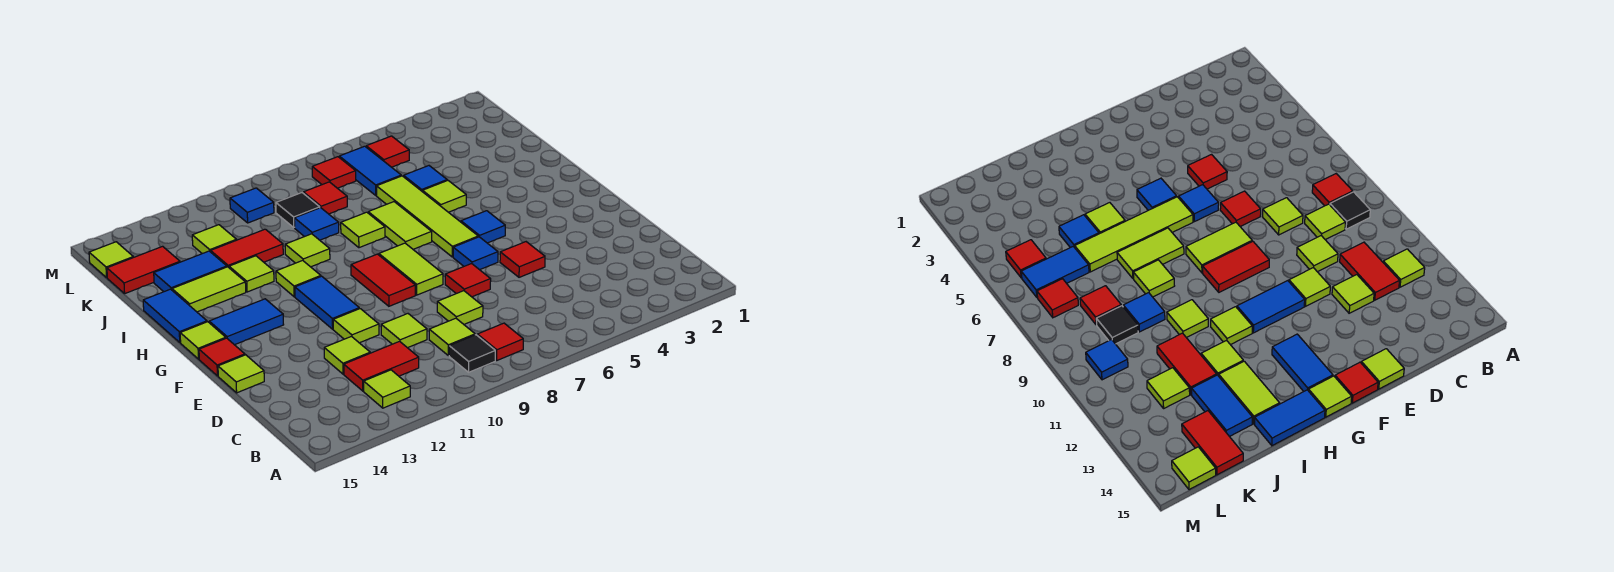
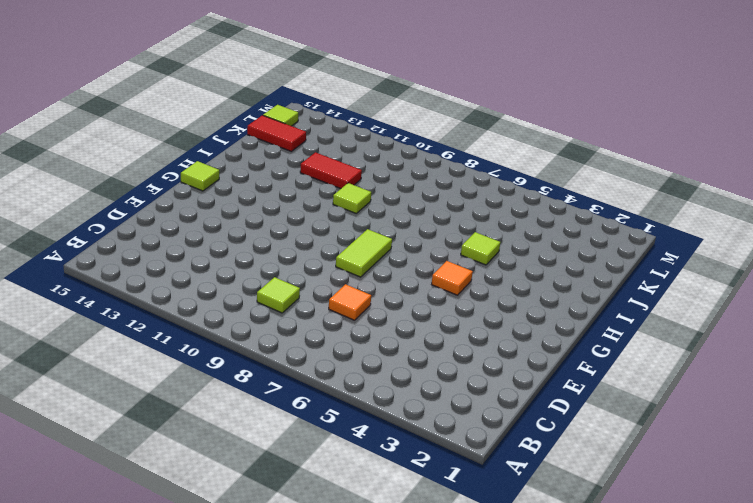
orange tile D7 level 1 -> none
orange tile G5 level 1 -> blue tile G5 level 1
none -> red tile B8 level 1
none -> black tile B9 level 1
none -> lime tile B12 level 1
none -> red tile C11:C12 level 1

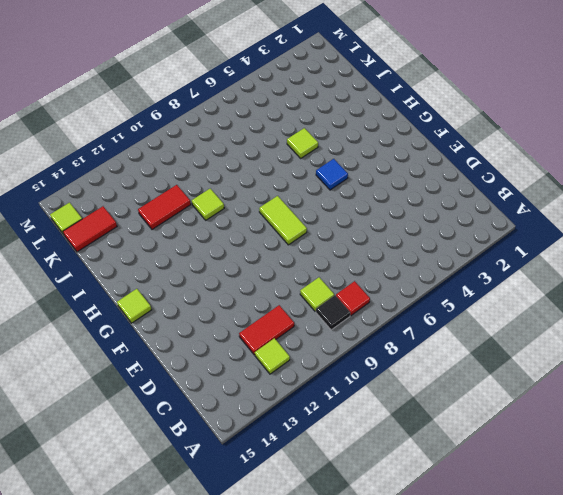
none -> lime tile D8 level 1
none -> lime tile D10 level 1
none -> lime tile D12 level 1
none -> red tile E5 level 1

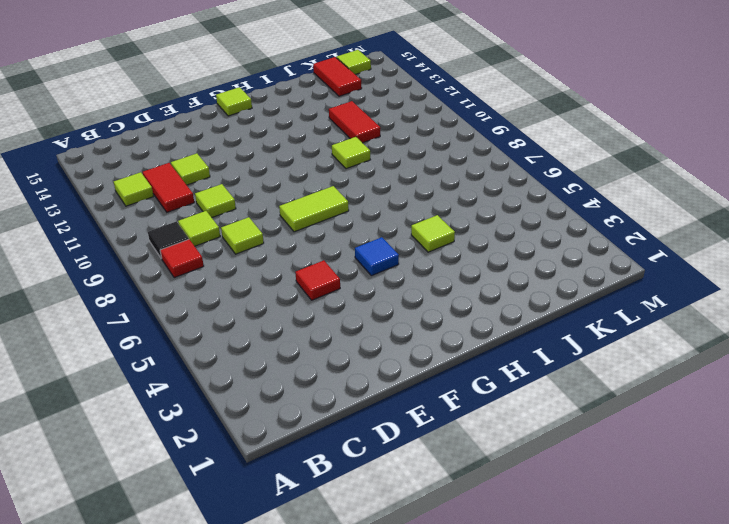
none -> red tile E7 level 1
none -> lime tile E11 level 1
none -> lime tile E15 level 1
none -> blue tile F6 level 1

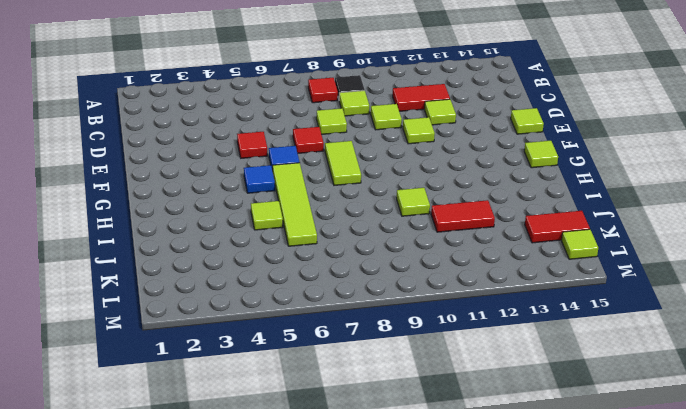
none -> lime tile B12 level 1
none -> red tile F9:G9 level 1
none -> blue tile F11:G11 level 1
none -> red tile F15 level 1

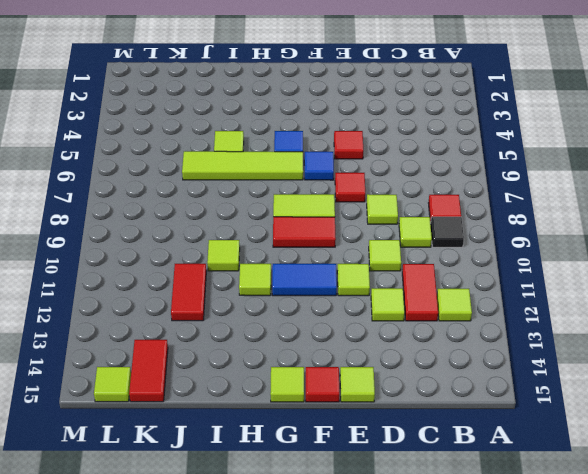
none -> blue tile G13:G14 level 1
none -> lime tile H7:I7 level 1
none -> blue tile H15:I15 level 1
none -> lime tile I8 level 1

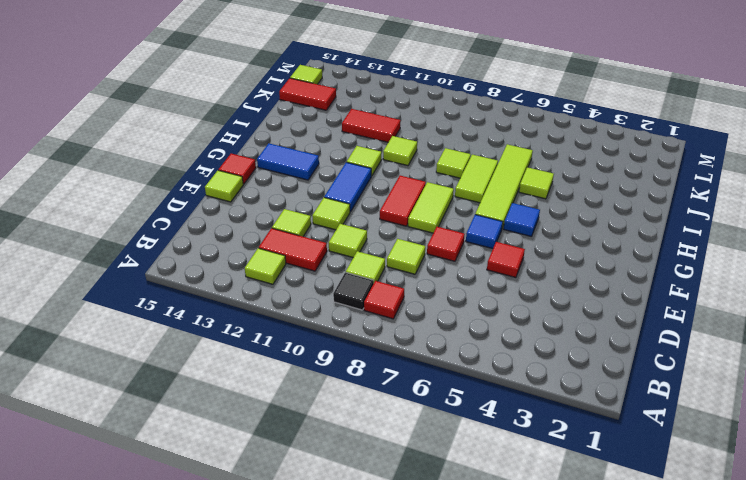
none -> lime tile G15 level 1
none -> blue tile H15:I15 level 1
none -> lime tile I12 level 1
none -> lime tile I13:I14 level 1

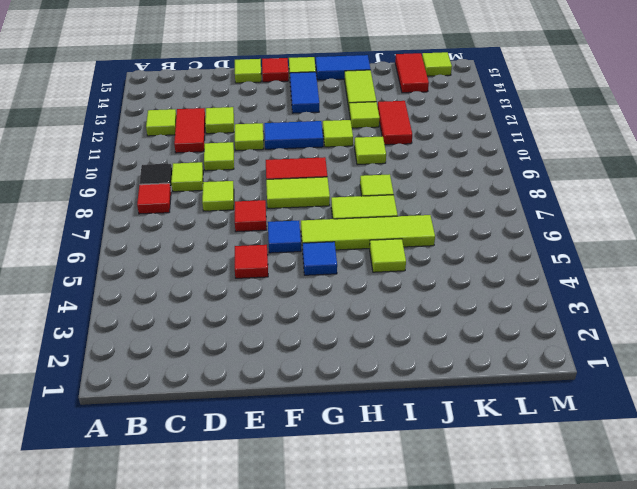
none -> blue tile J5 level 1
none -> blue tile J9 level 1
none -> blue tile J13:J14 level 1
none -> blue tile K6:L6 level 1

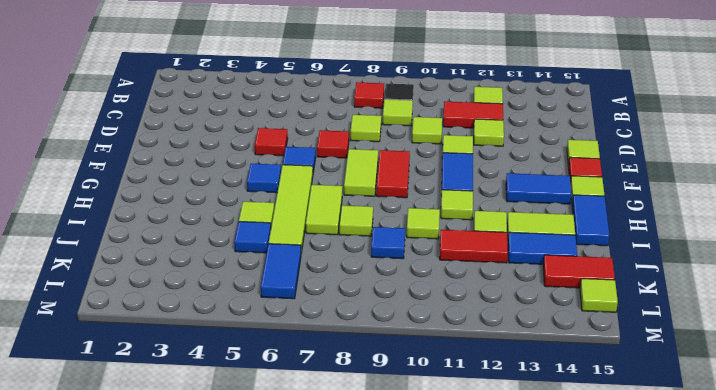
none -> red tile K8 level 1
none -> black tile K9 level 1
none -> lime tile K12 level 1
none -> red tile L5 level 1

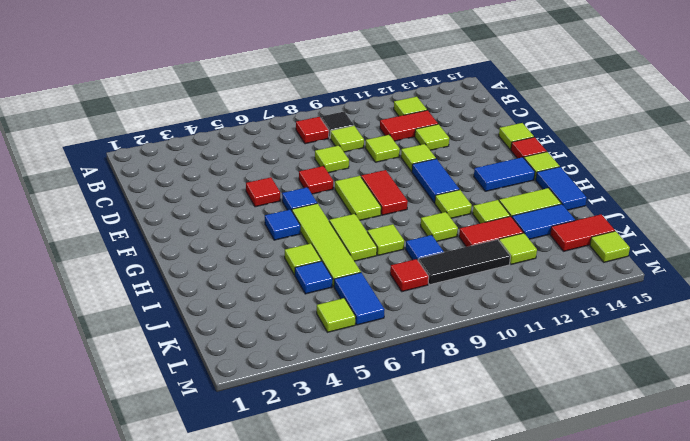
black tile K9:K11 level 1 -> black tile K9 level 1
lime tile L5 level 1 -> red tile L5 level 1
none -> red tile L7 level 1
none -> blue tile L10 level 1

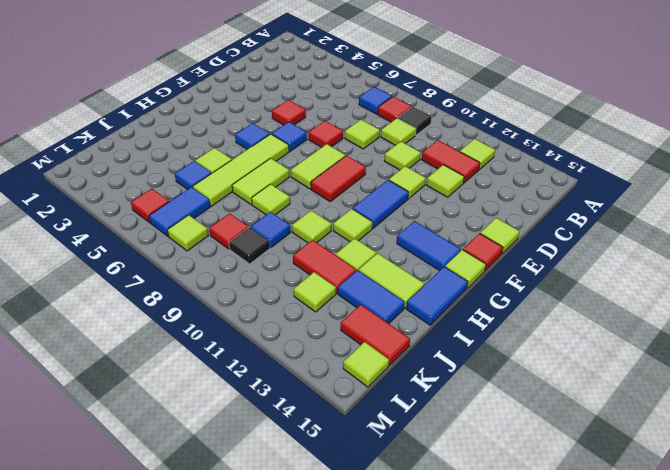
blue tile B7 level 1 -> blue tile L10 level 1
lime tile L7 level 1 -> red tile L7 level 1

